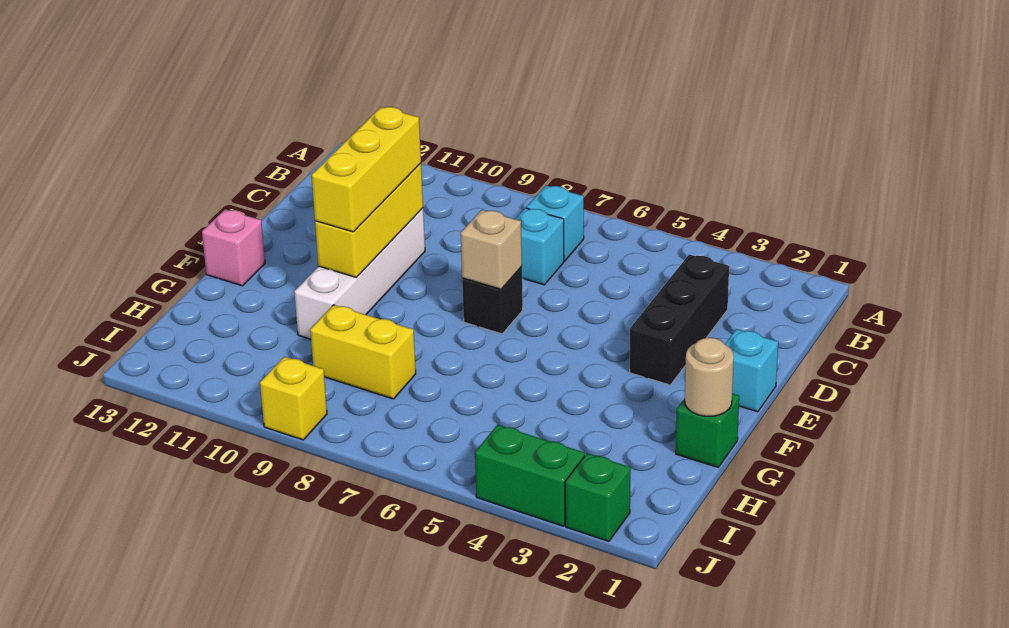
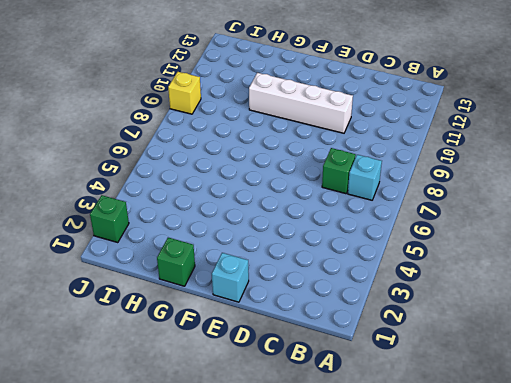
green brick C7 level 1 -> cyan brick C7 level 1
none -> black brick C3:E3 level 1
none -> black brick E7 level 1
none -> pink brick F13 level 1

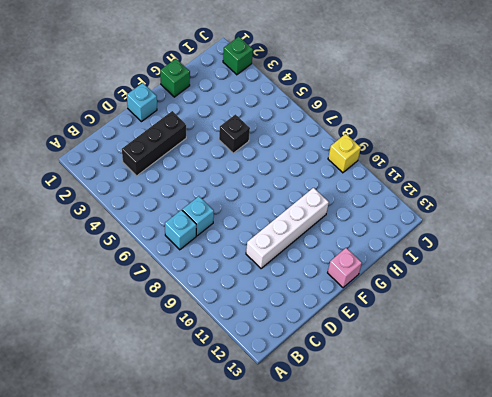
black brick G5 level 1 -> black brick E7 level 1
none -> yellow brick H8:H9 level 1
none -> green brick J3:J4 level 1
none -> yellow brick D10:F10 level 2

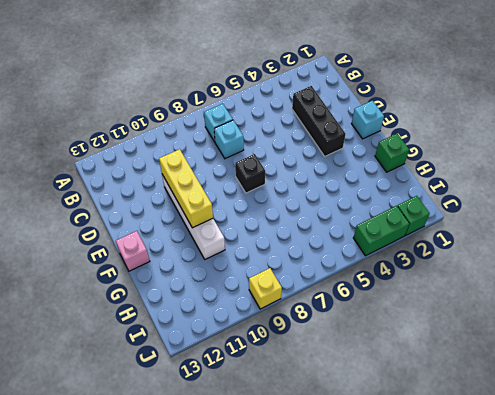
none -> yellow brick H8:H9 level 1
none -> tan brick E7 level 2
none -> tan round brick G1 level 2

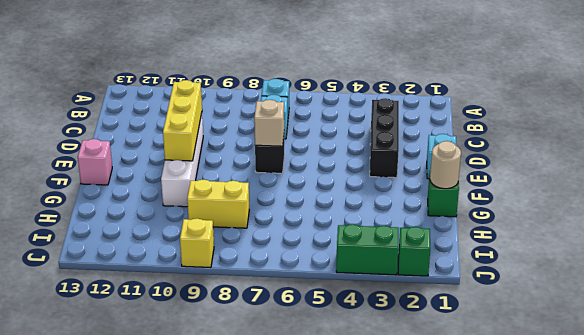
none -> yellow brick D10:F10 level 3

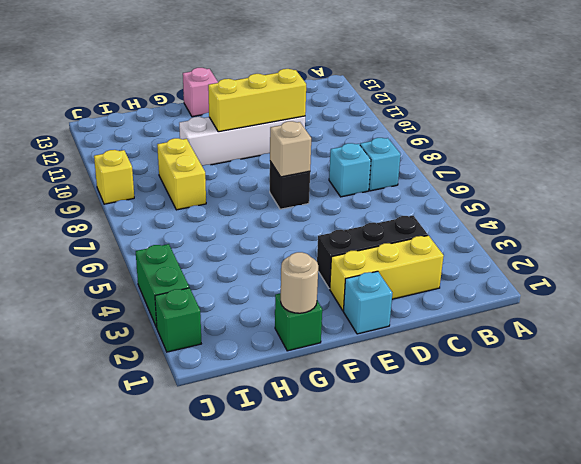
yellow brick C2:E2 level 1 -> yellow brick D10:F10 level 3

